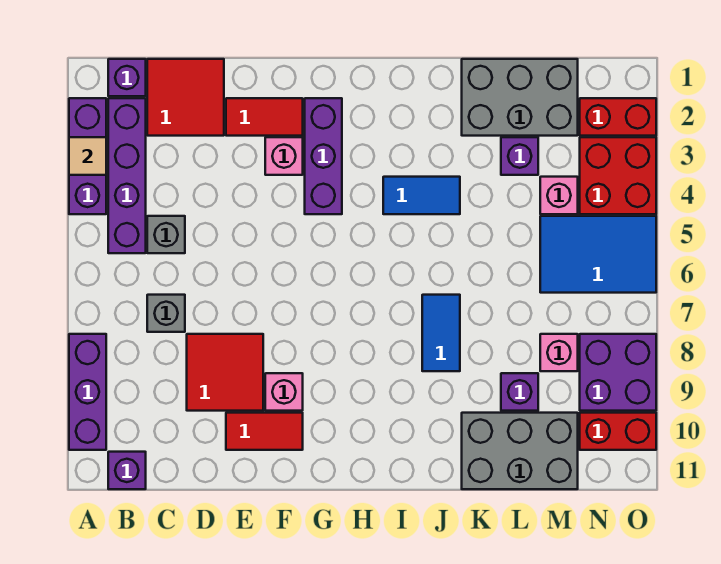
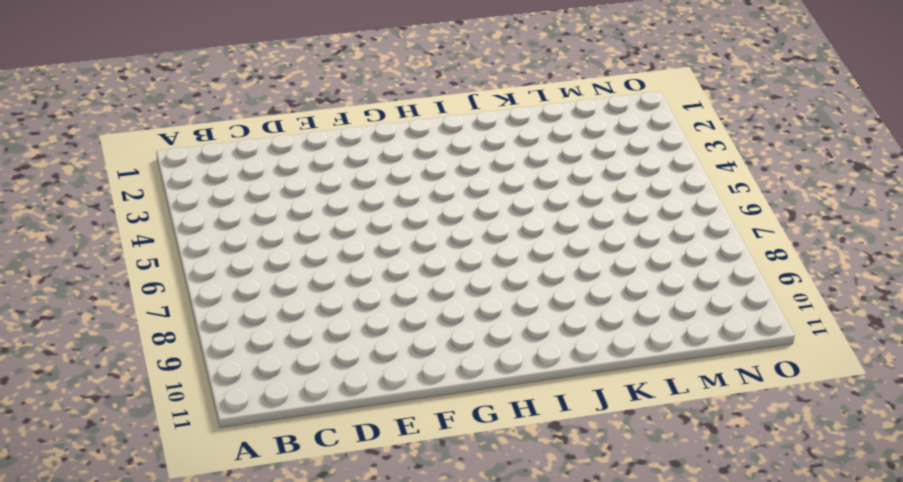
none -> purple brick A2:A4 level 1
none -> purple brick A8:A10 level 1
none -> purple brick B1 level 1

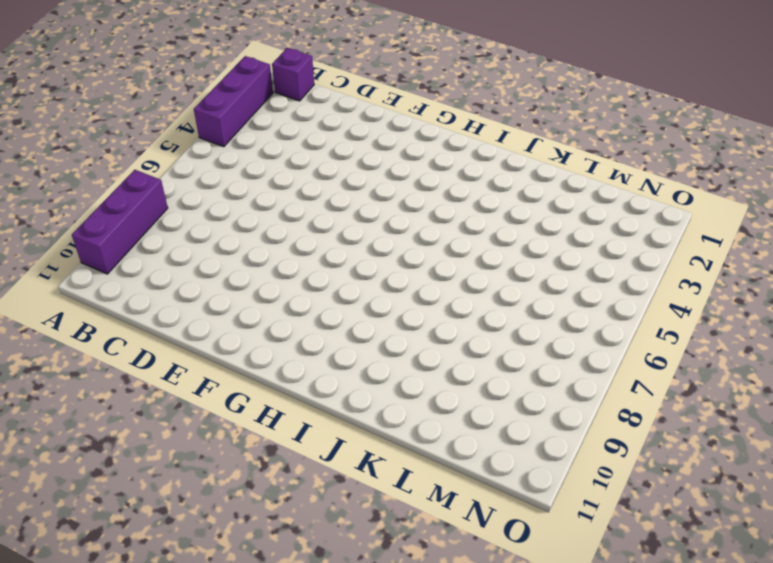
none -> purple brick B2:B5 level 1
none -> purple brick B11 level 1
none -> red tile C1:D2 level 1

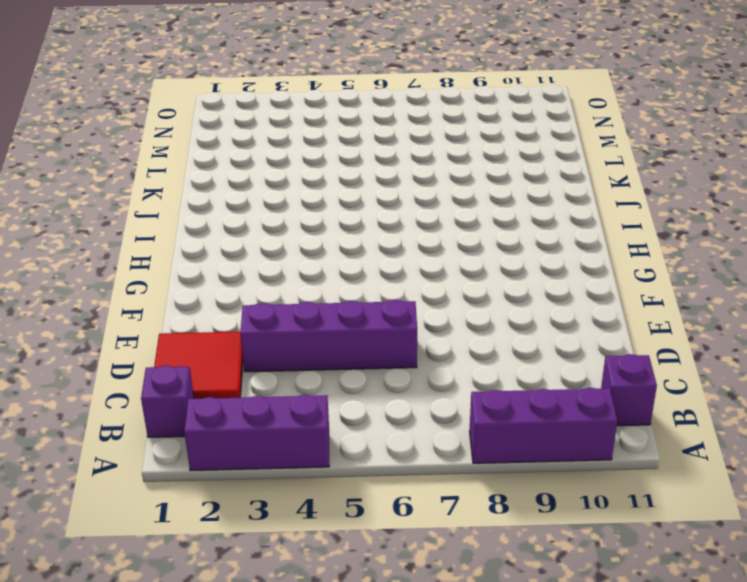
purple brick D3:D6 level 1 -> purple brick B2:B5 level 1
none -> grey brick C5 level 1
none -> grey brick C7 level 1
none -> red tile D8:E9 level 1

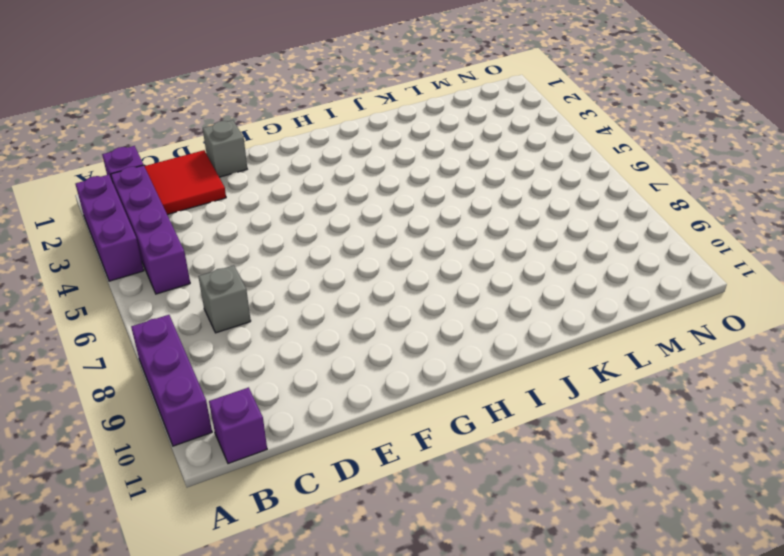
grey brick E1 level 1 -> grey brick C5 level 1
none -> red tile D8:E9 level 1
none -> red tile E2:F2 level 1
none -> red tile E10:F10 level 1

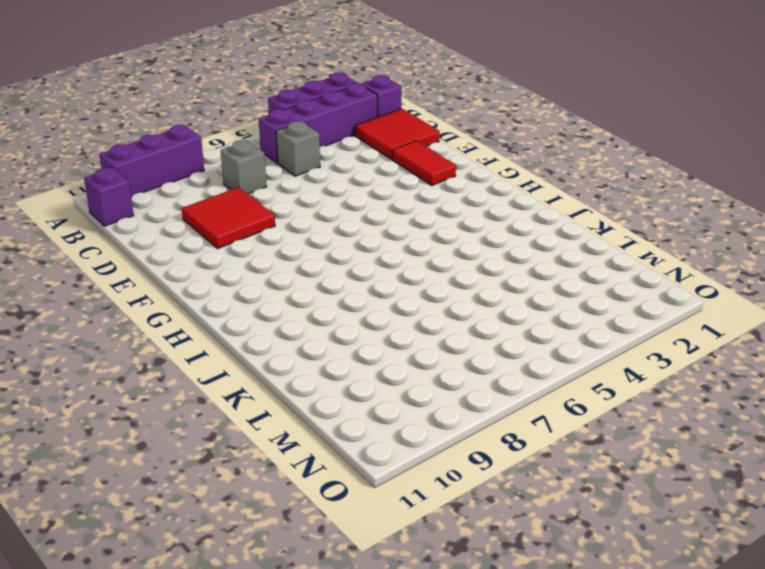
none -> red tile E10:F10 level 1
none -> pink brick F3 level 1
none -> pink brick F9 level 1

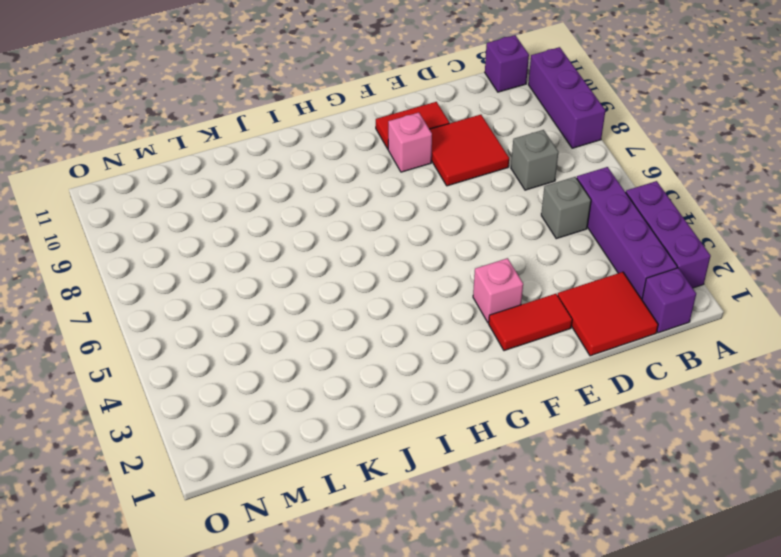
none -> purple brick G2:G4 level 1
none -> blue tile I4:J4 level 1
none -> blue tile J7:J8 level 1

